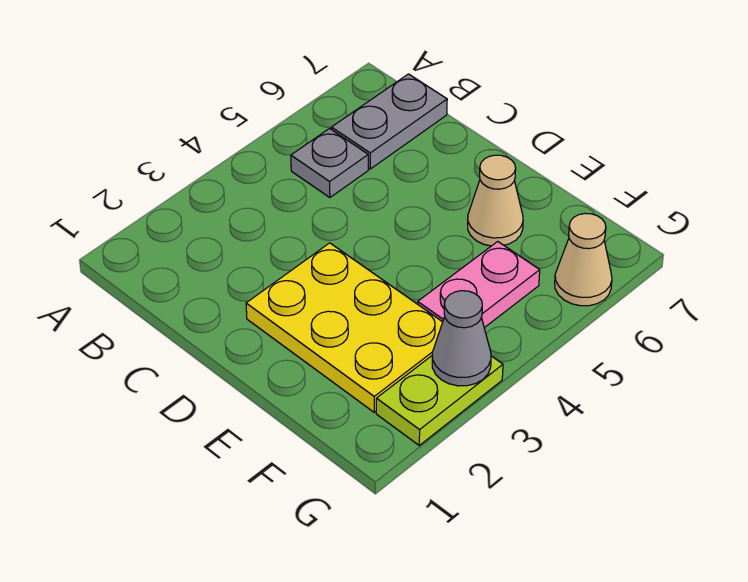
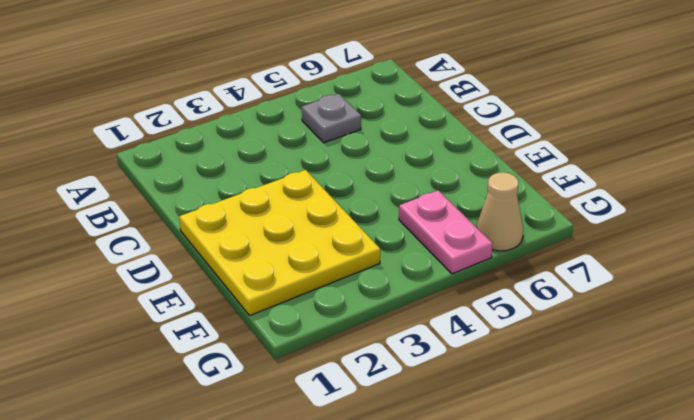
yellow plate D1:F3 level 1 -> yellow plate D2:F3 level 1
pink plate F5:G5 level 1 -> pink plate F4:F5 level 1
none -> grey plate B6:B7 level 1
none -> tan cone E6 level 1

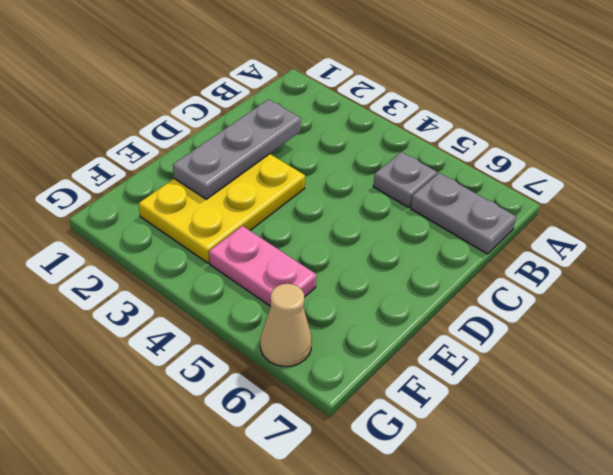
grey plate C2:E2 level 2 -> none
none -> tan cone E6 level 1
none -> lime plate G2:G3 level 1

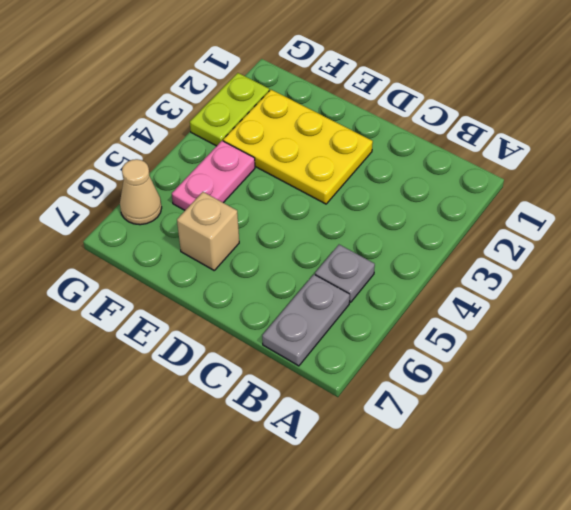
tan brick E6 level 1 -> tan cone E6 level 1
none -> grey cone G3 level 2

